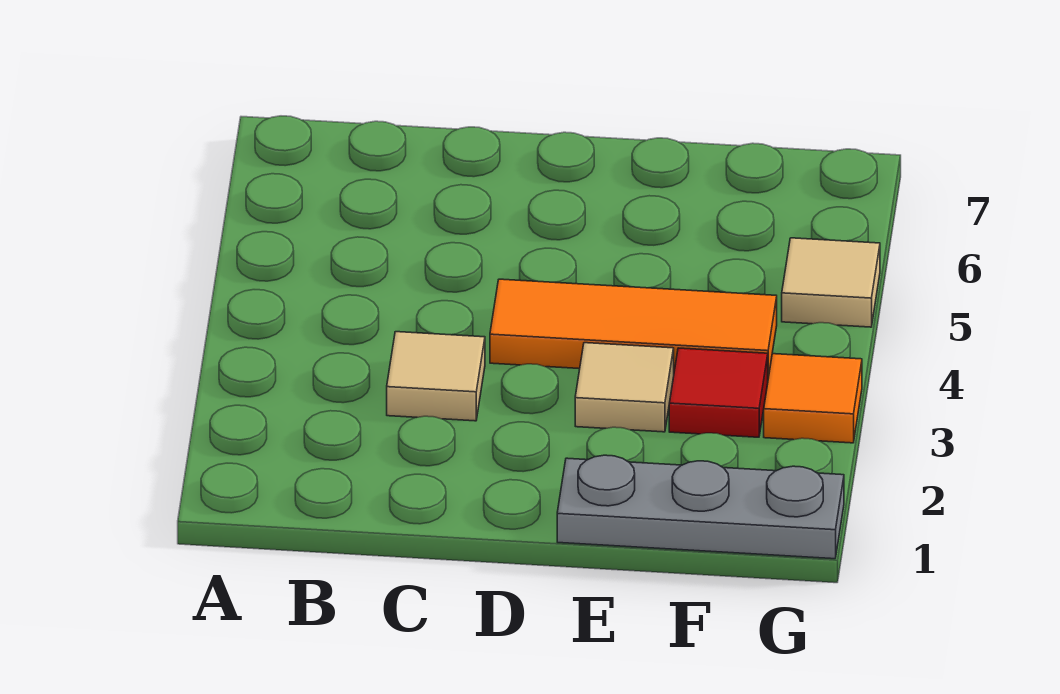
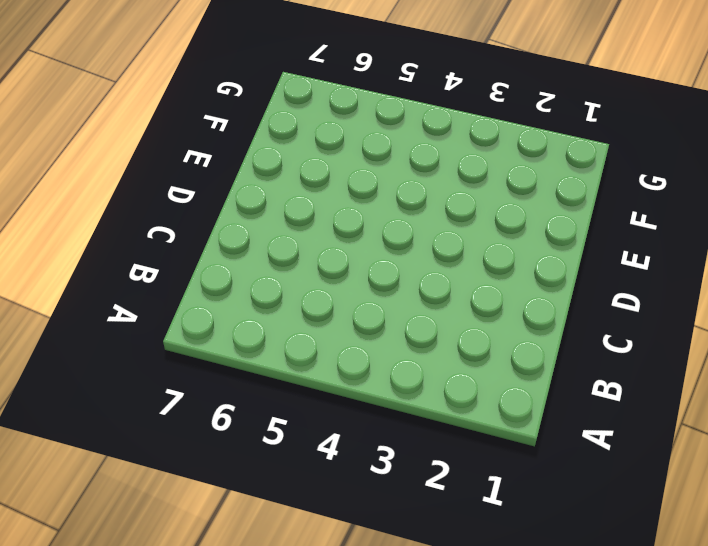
none -> tan tile C3 level 1
none -> orange tile D4:F4 level 1

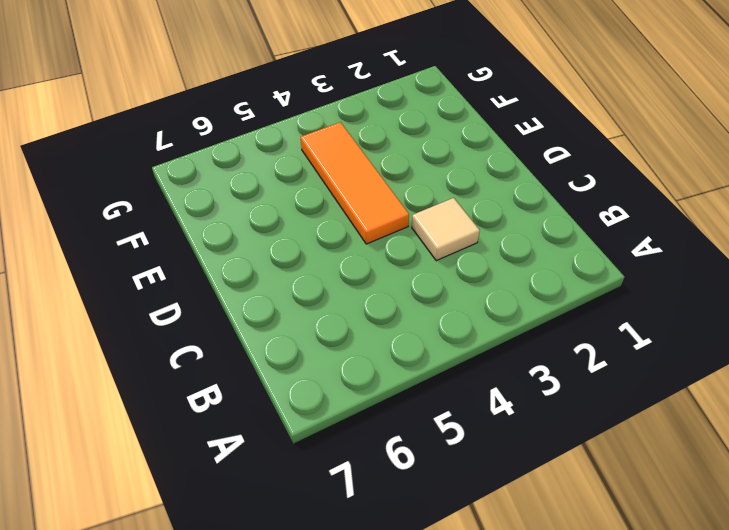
none -> grey plate E1:G1 level 1
none -> tan tile E3 level 1

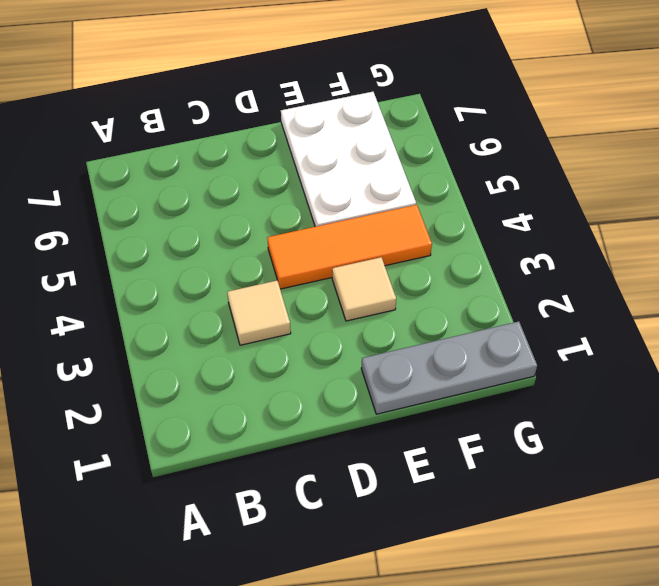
white plate E5:F7 level 1 -> none
none -> red tile F3 level 1
none -> orange tile G3 level 1

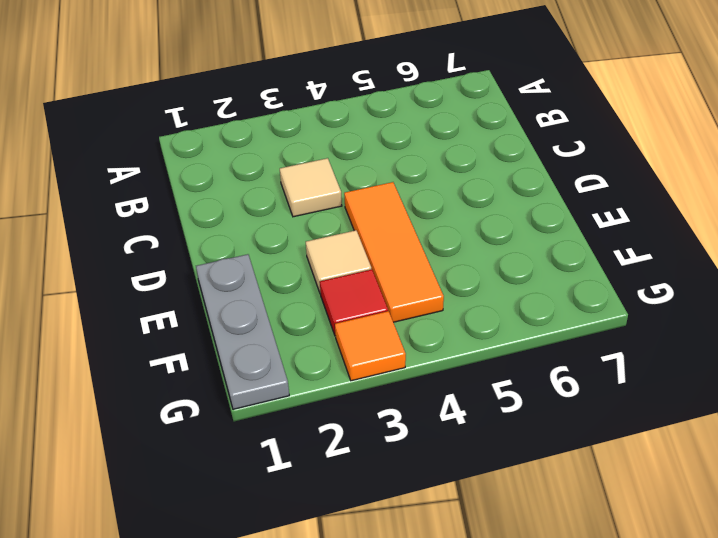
none -> tan tile G5 level 1

